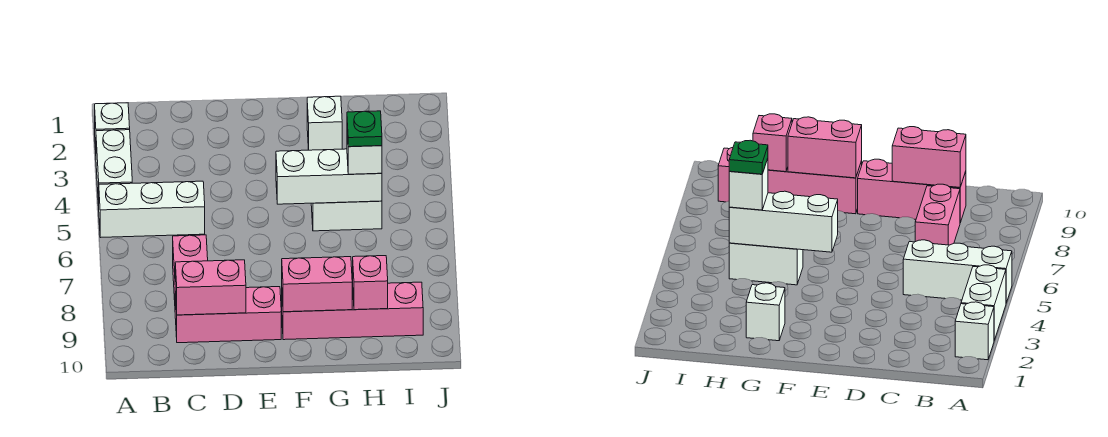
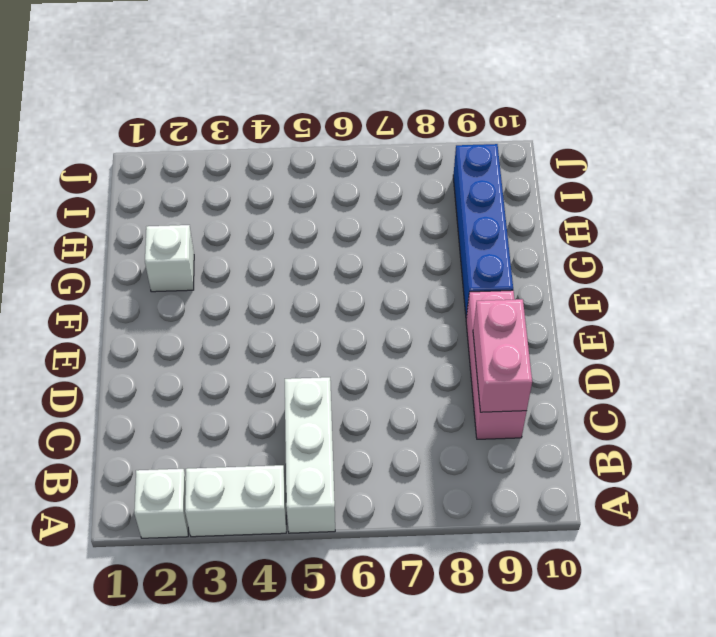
blue brick F9:I9 level 1 -> pink brick F9:I9 level 1
none -> pink brick C7:C8 level 1
none -> white brick G5:H5 level 1
none -> white brick F5:H5 level 2

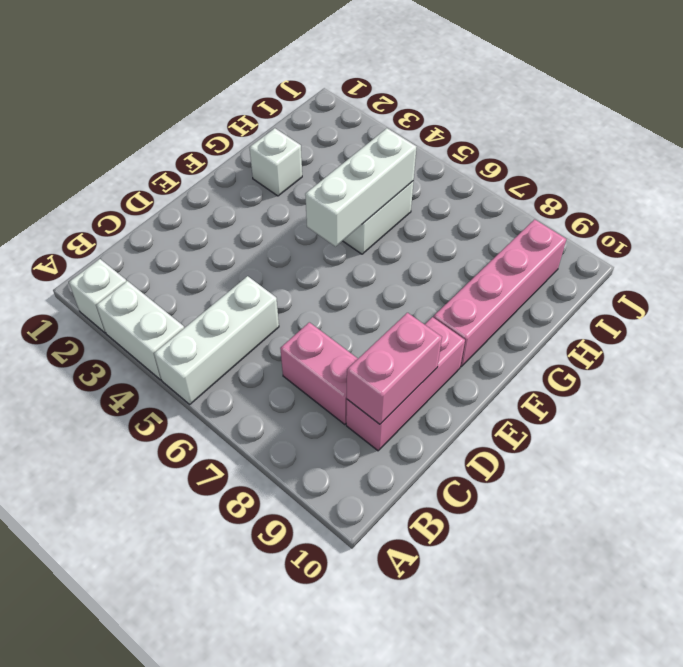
none -> pink brick F9:G9 level 2
none -> pink brick H9 level 2
none -> white brick H5 level 3

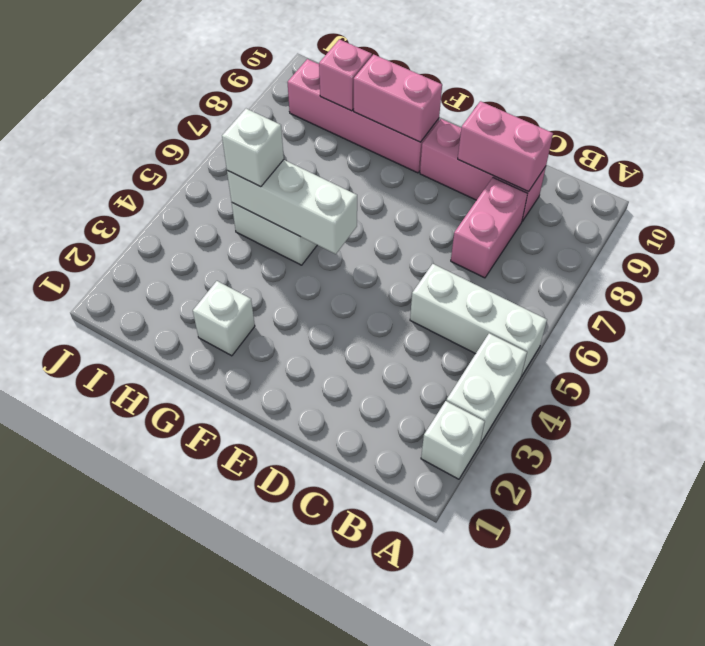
none -> green plate H5 level 4

